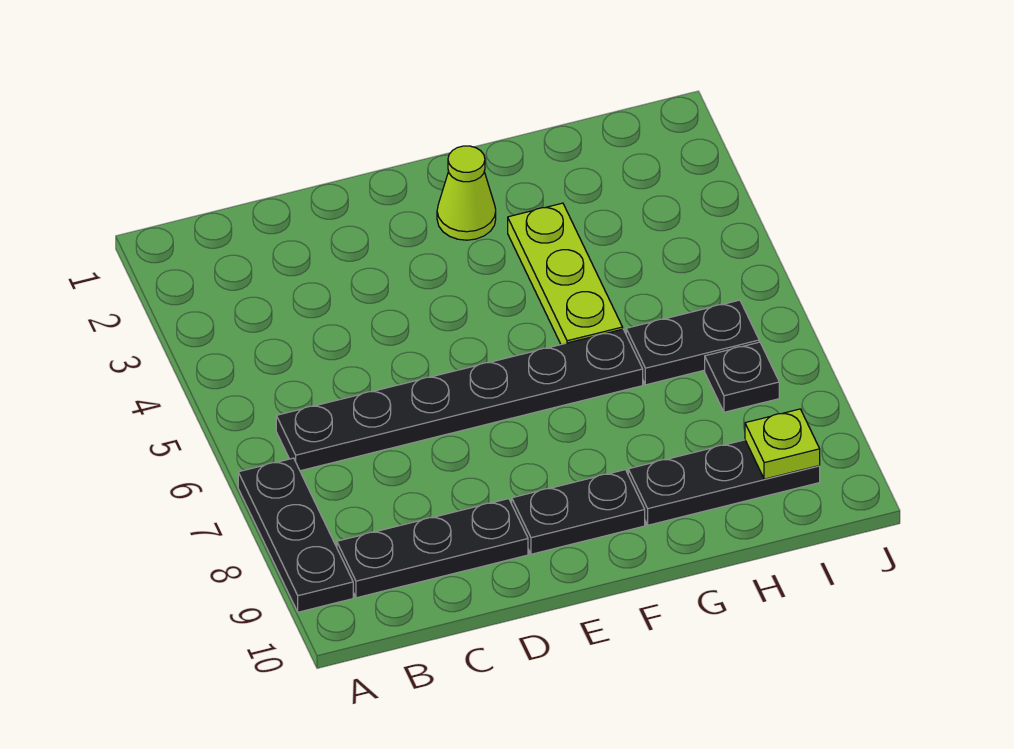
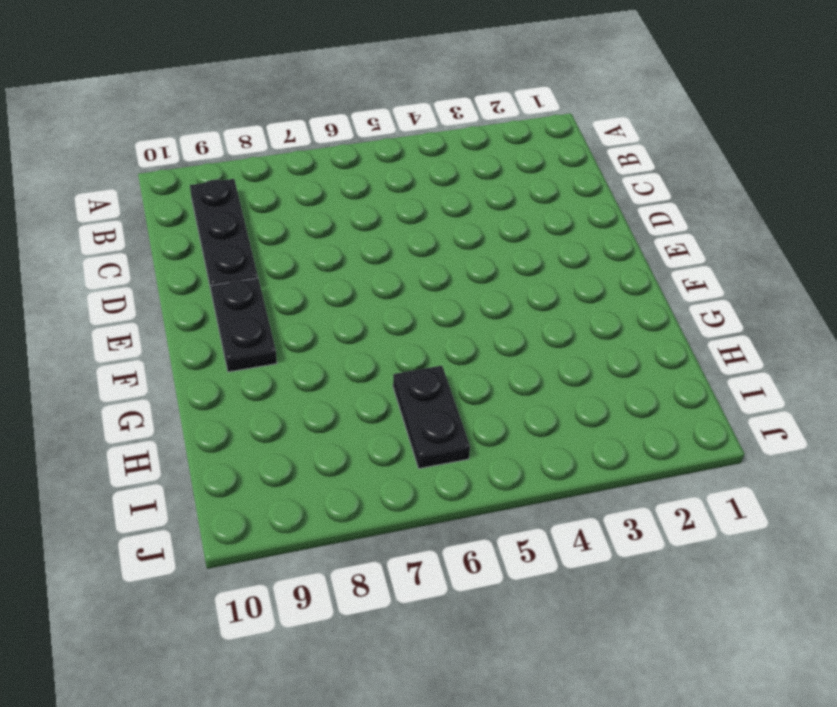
none -> black plate A7:A9 level 1
none -> black plate B6:G6 level 1

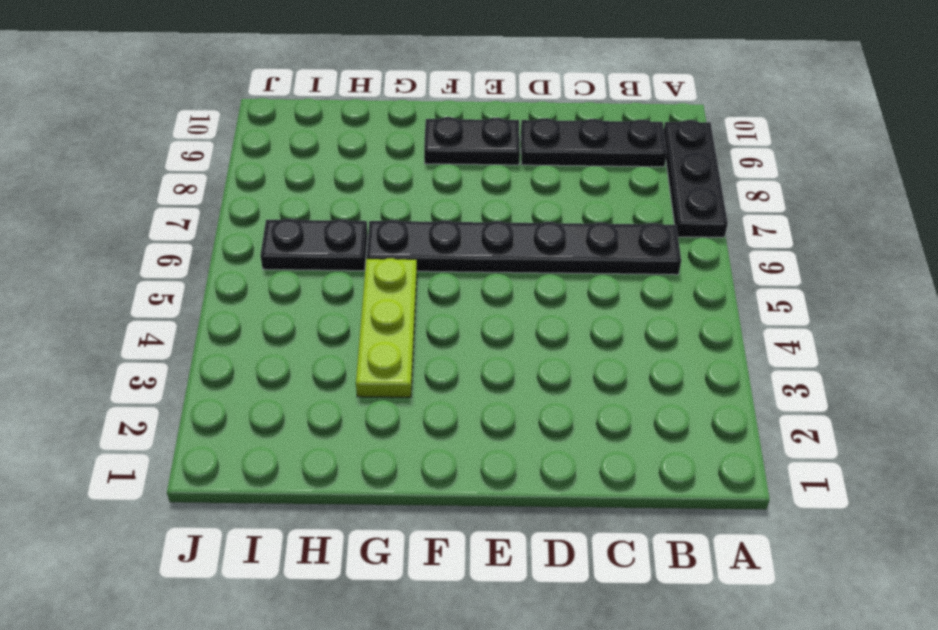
none -> lime cone F2 level 1
none -> black plate G9:I9 level 1

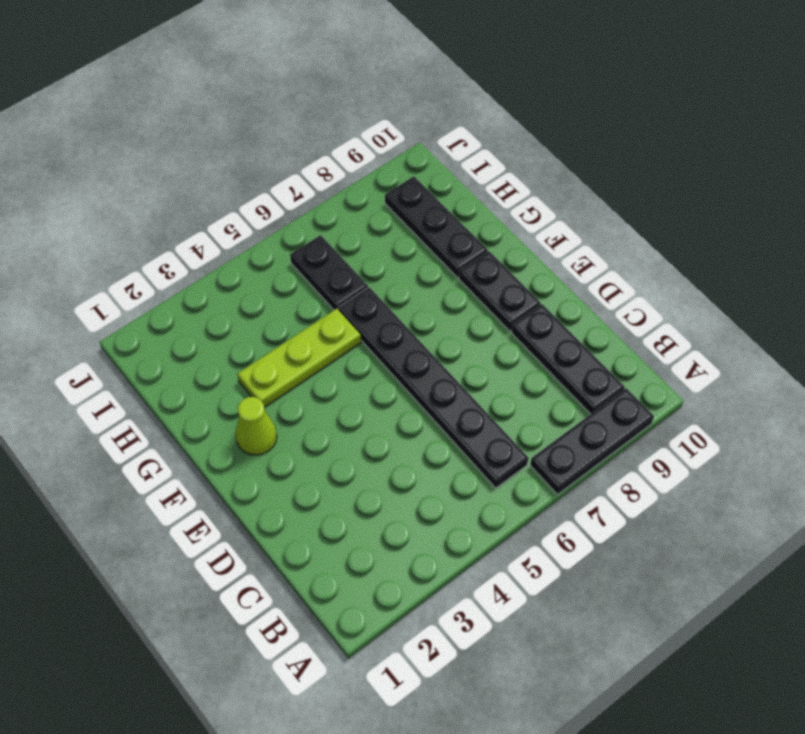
none -> black plate I7 level 1
none -> lime plate I9 level 2

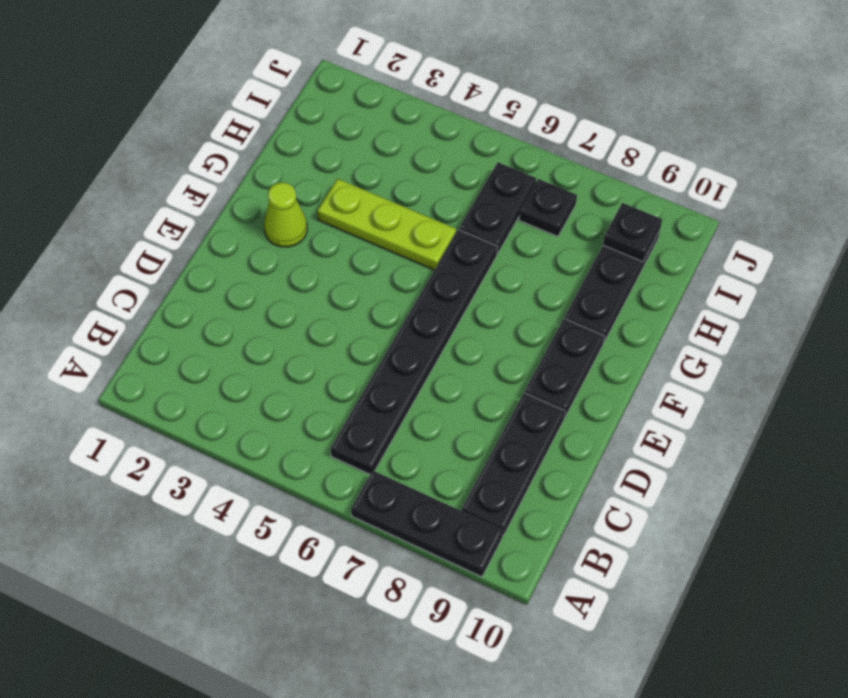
black plate I9 level 2 -> lime plate I9 level 2

